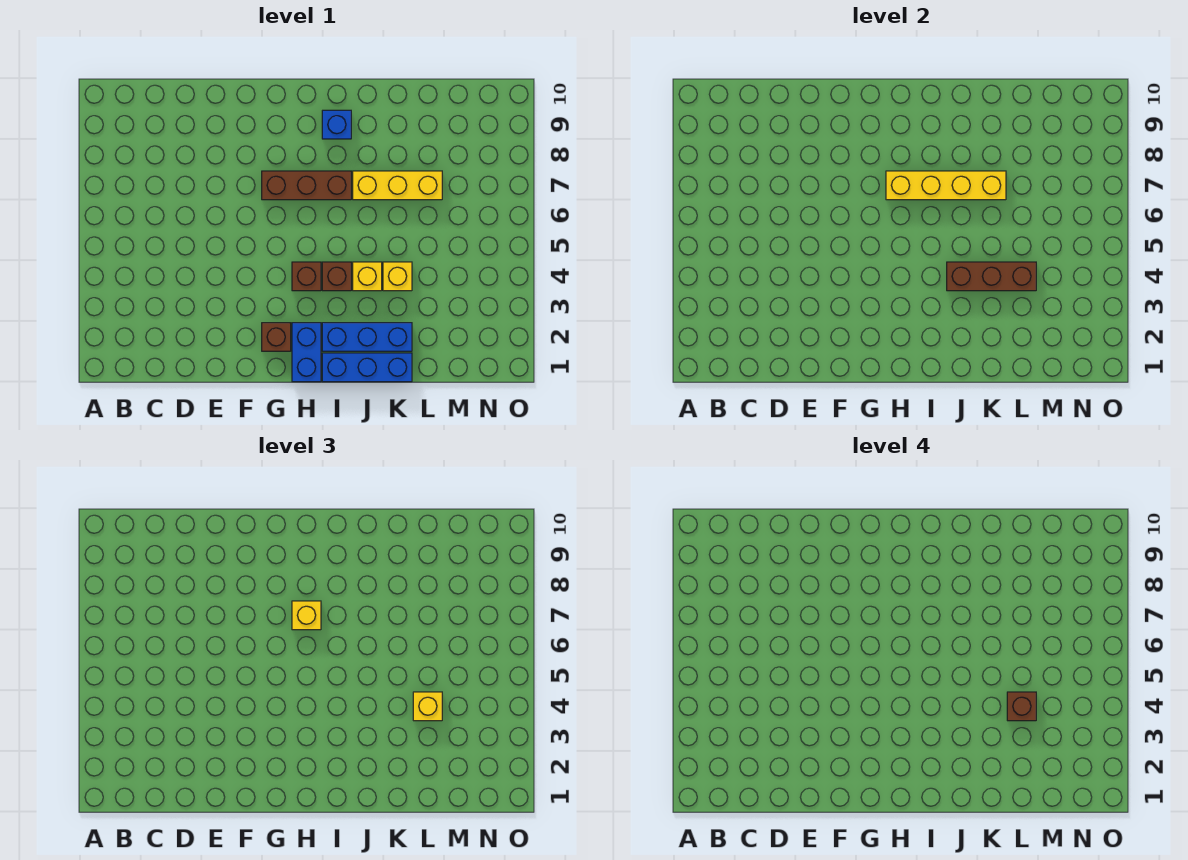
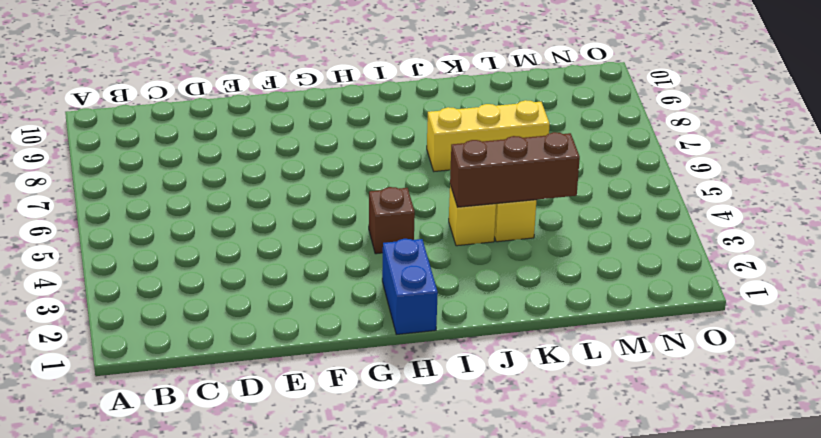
none -> brown brick G2 level 1
none -> brown brick G7:I7 level 1
none -> blue brick I1:K1 level 1

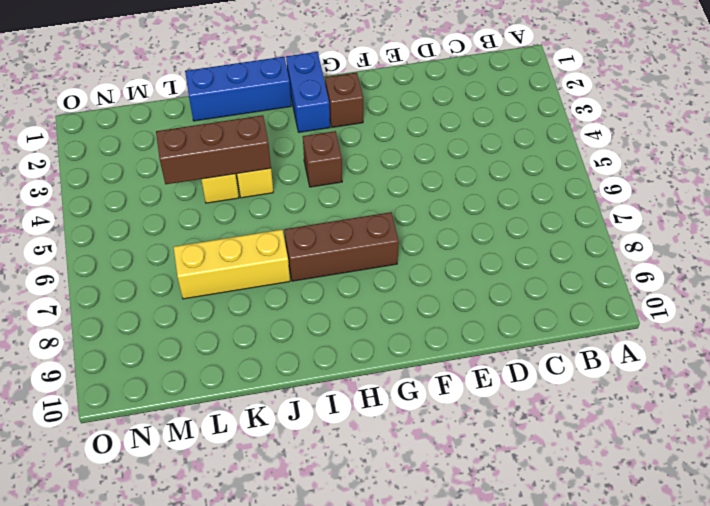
none -> blue brick I2:K2 level 1
none -> brown brick I4 level 1
none -> blue brick I9 level 1

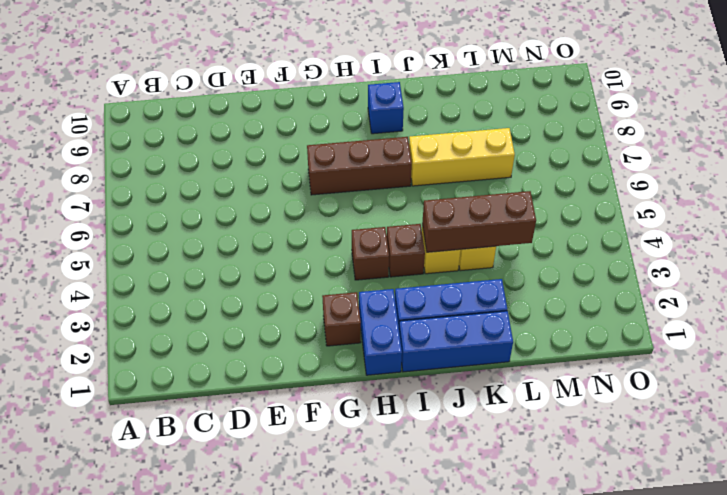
none -> yellow brick H7:K7 level 2
none -> yellow brick H7 level 3
none -> yellow brick L4 level 3

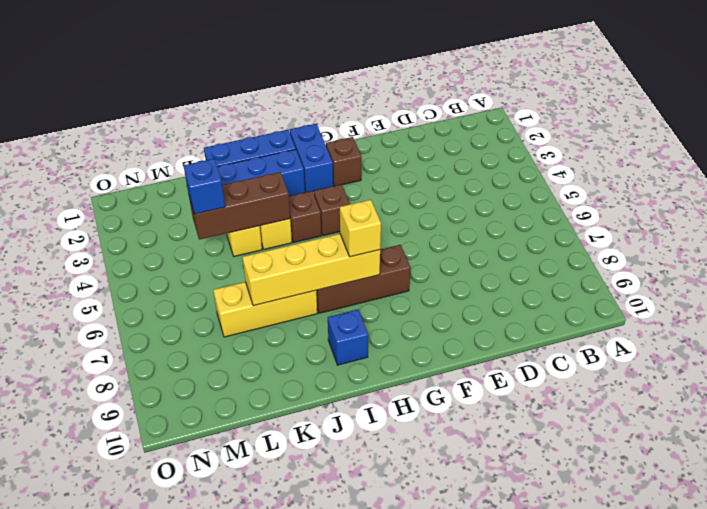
blue brick L4 level 3 -> yellow brick L4 level 3
none -> brown brick L4 level 4

